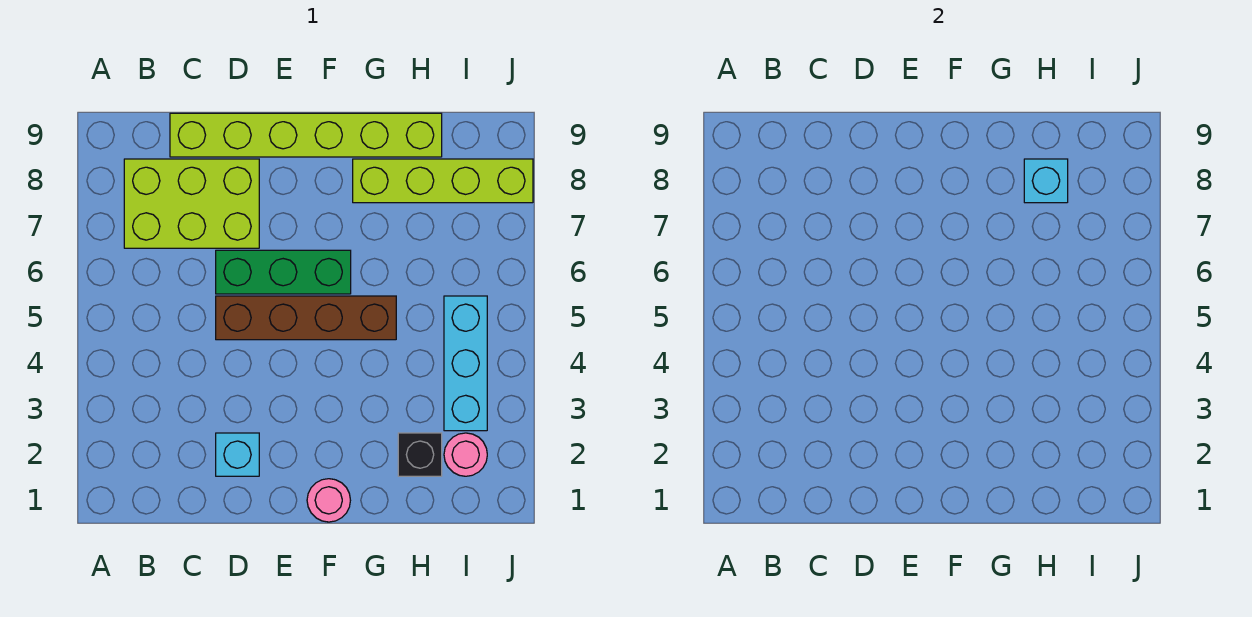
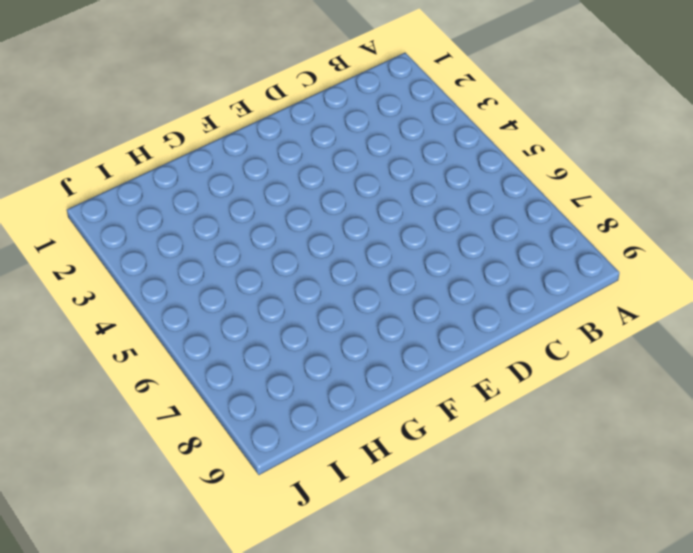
none -> lime brick B7:D8 level 1
none -> lime brick C9:H9 level 1

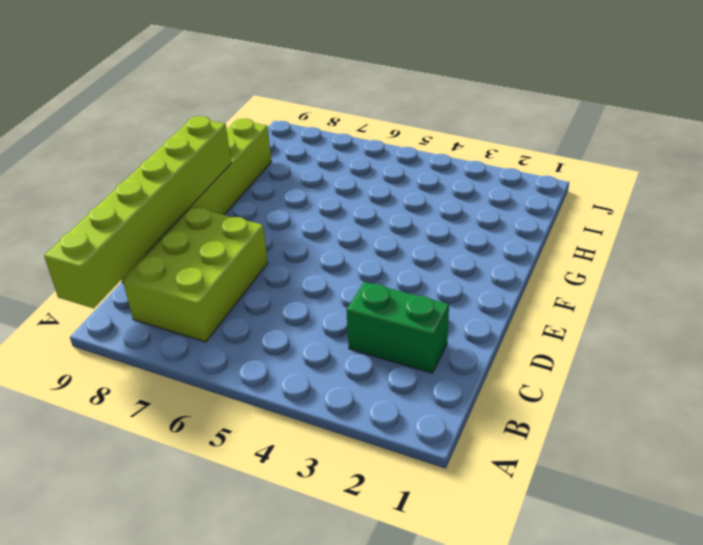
lime brick A9:F9 level 2 -> none
green brick C2:C3 level 1 -> none
none -> cyan brick D2 level 1
none -> brown brick D5:G5 level 1

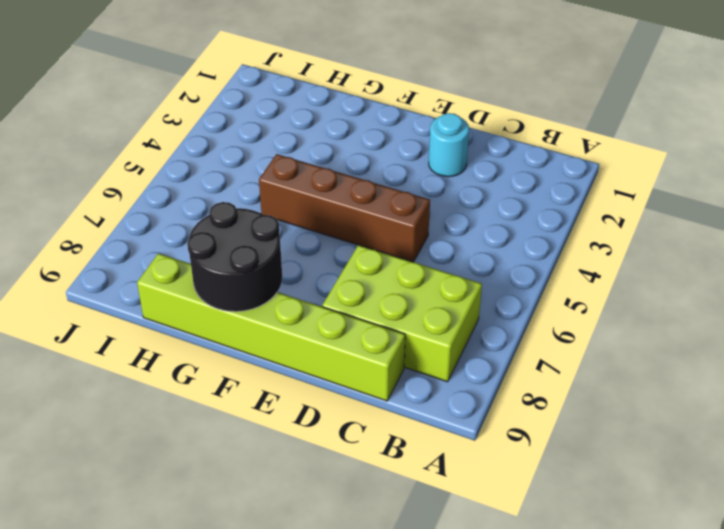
cyan round brick D2 level 1 -> cyan brick D2 level 1
black round brick F8:G9 level 2 -> none
none -> green brick D6:F6 level 1
none -> pink round brick F1 level 1

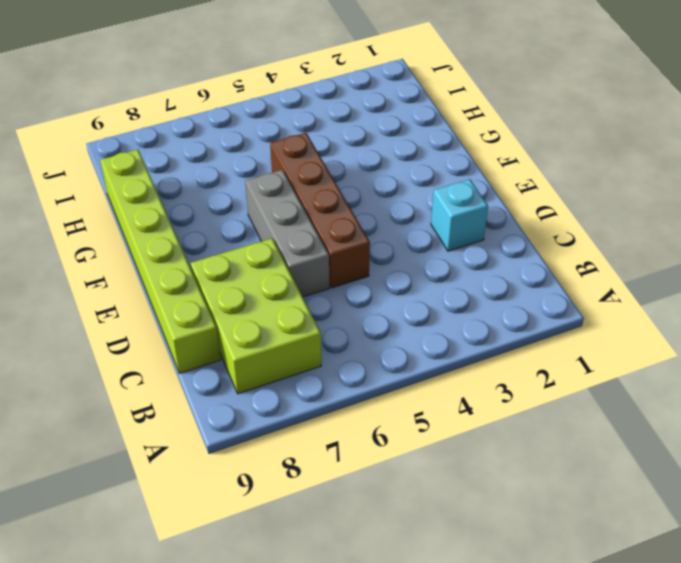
grey brick D6:F6 level 1 -> green brick D6:F6 level 1
none -> pink round brick F1 level 1
none -> lime brick G8:J8 level 1

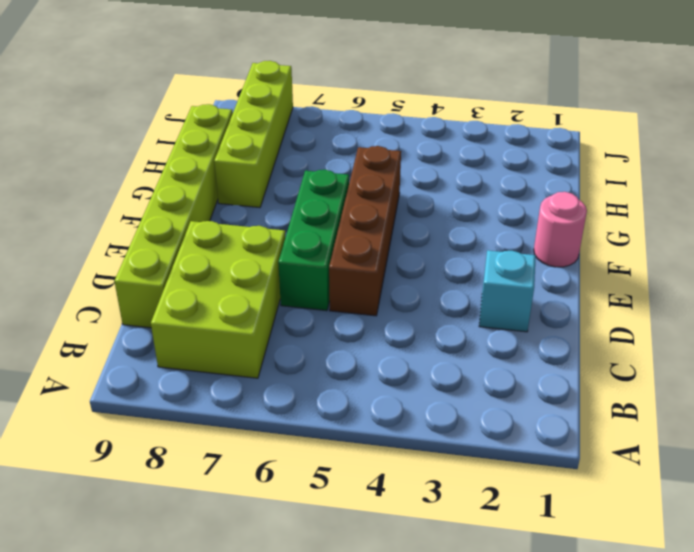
none -> black brick H2 level 1
none -> pink round brick I2 level 1

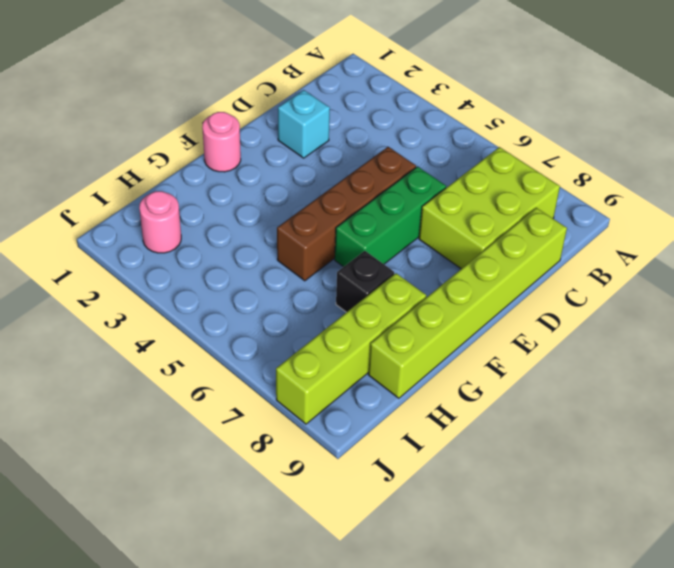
black brick G7 level 1 -> black brick H2 level 1
none -> cyan brick I3:I5 level 1
none -> cyan brick H8 level 2

